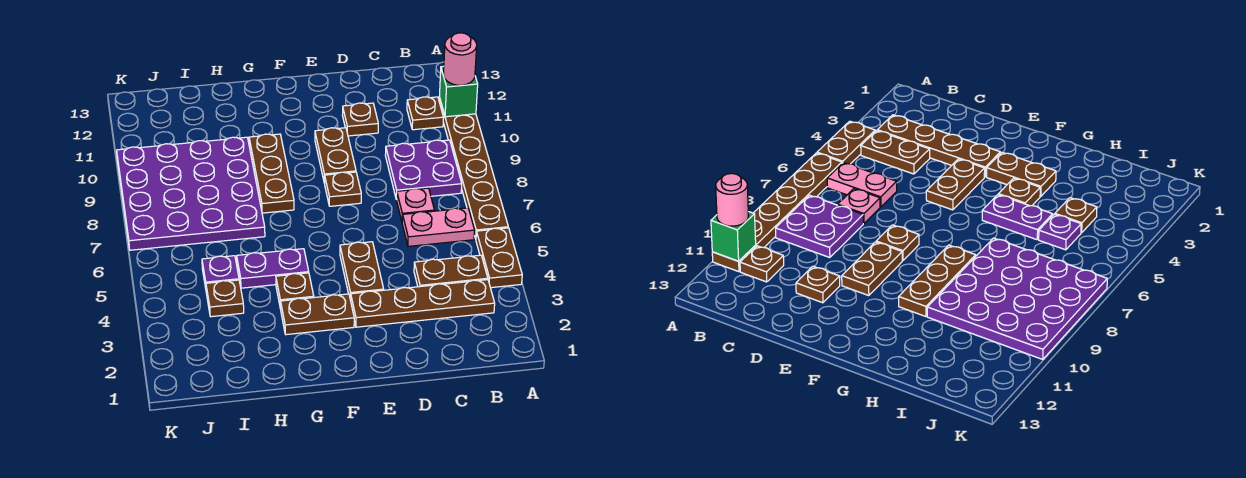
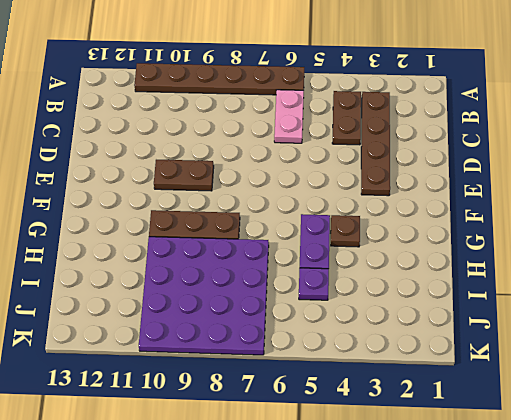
none -> brown plate A4:A5 level 1
none -> purple plate B8:C9 level 1
none -> brown plate B11 level 1

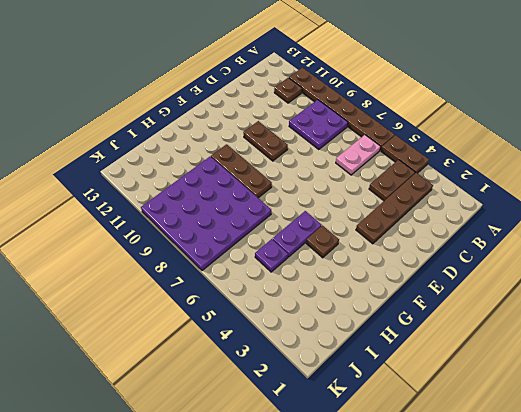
none -> pink plate C7 level 1
none -> brown plate D11 level 1
none -> brown plate E4:E5 level 1

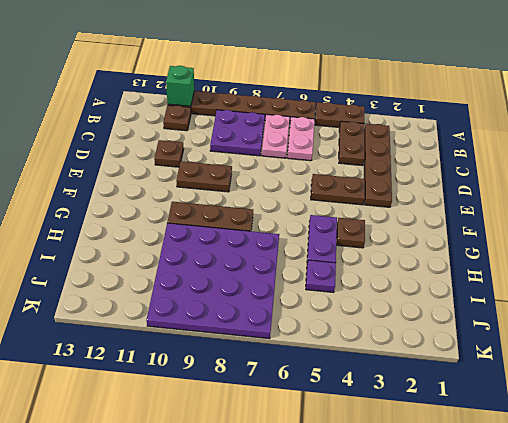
pink plate B7:C7 level 1 -> pink plate C7 level 1
none -> brown plate E8 level 1
none -> brown plate F3:G3 level 1
none -> brown plate I4 level 1

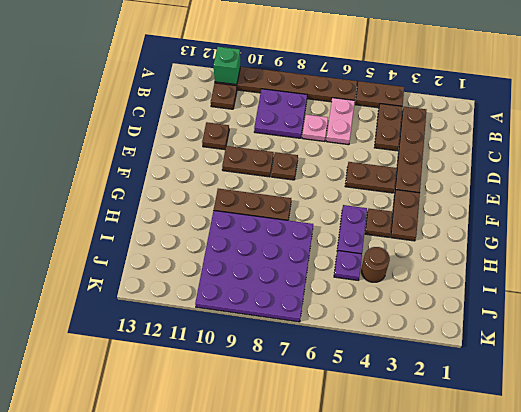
brown round brick I4 level 1 -> brown plate I4 level 1
none -> pink round brick A11 level 3

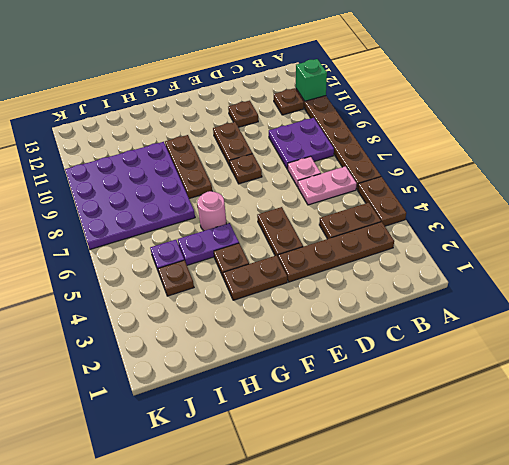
pink round brick G6 level 1 -> pink round brick A11 level 3

